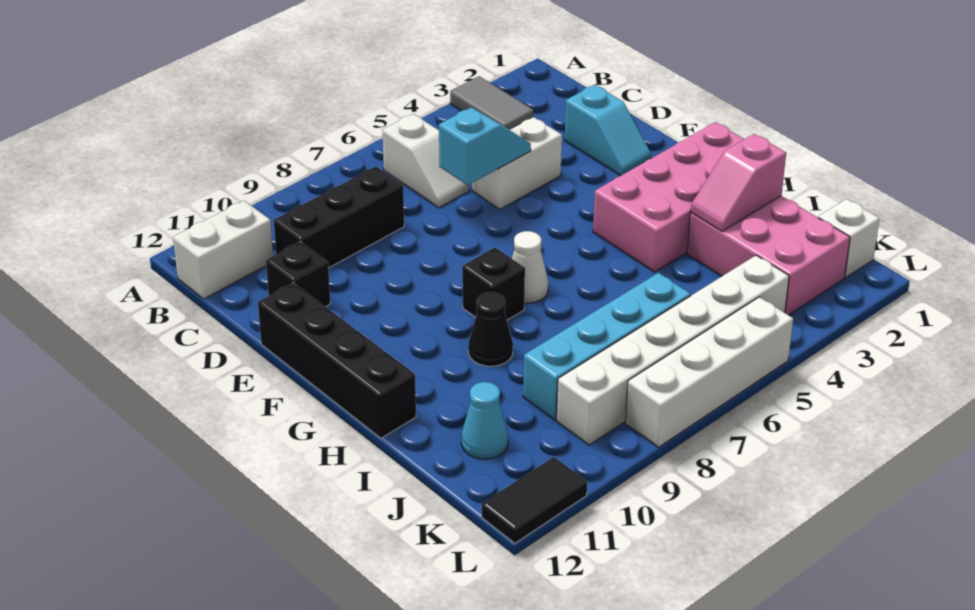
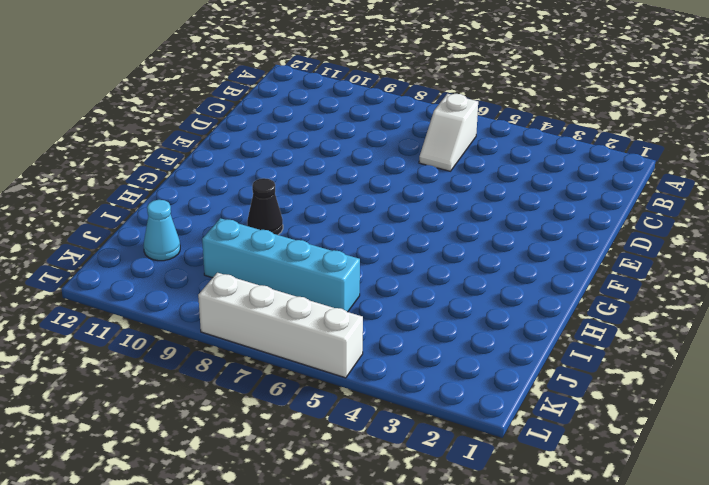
none -> grey tile A3:B3 level 1
none -> white brick B11:B12 level 1
none -> black brick C8:C10 level 1

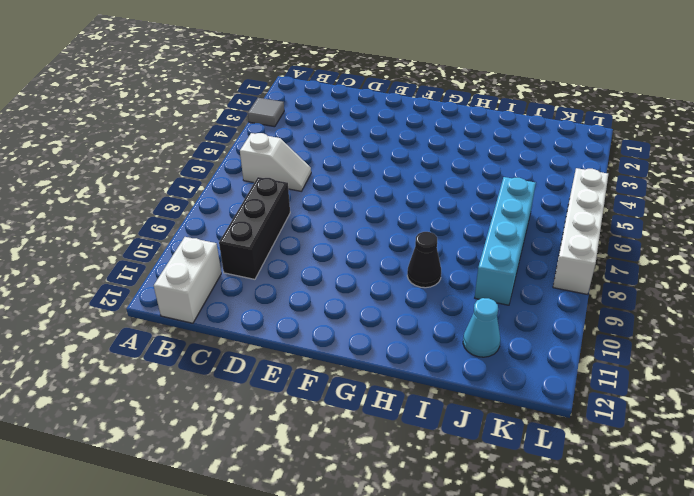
grey tile A3 level 1 -> grey tile A3:B3 level 1
none -> cyan slope D2:E2 level 1 top D
none -> white brick D4:D5 level 1
none -> black brick D11 level 1

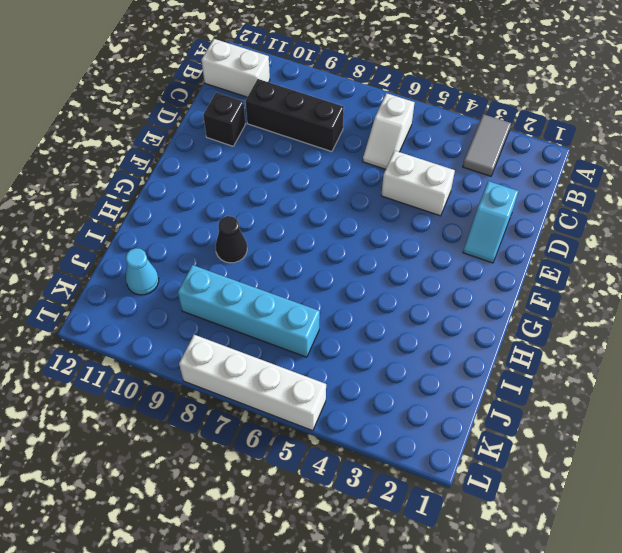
none -> black brick E12:H12 level 1
none -> pink brick G1:H4 level 1
none -> white cone G7 level 1

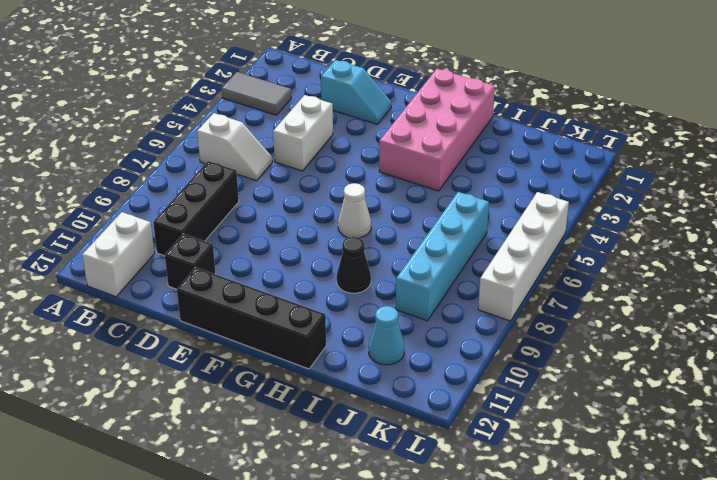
none -> black brick G8 level 1
none -> pink brick I2:K3 level 1
none -> white brick K1 level 1

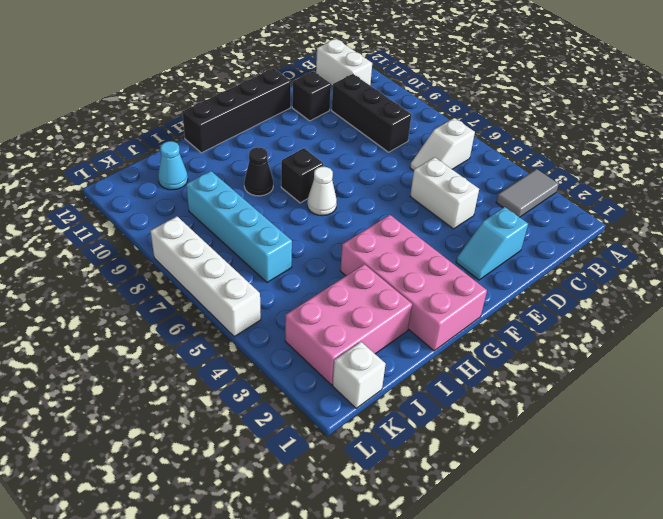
none -> white brick K4:K9 level 1
none -> black tile L11:L12 level 1
none -> cyan slope D5:D6 level 2 top 6

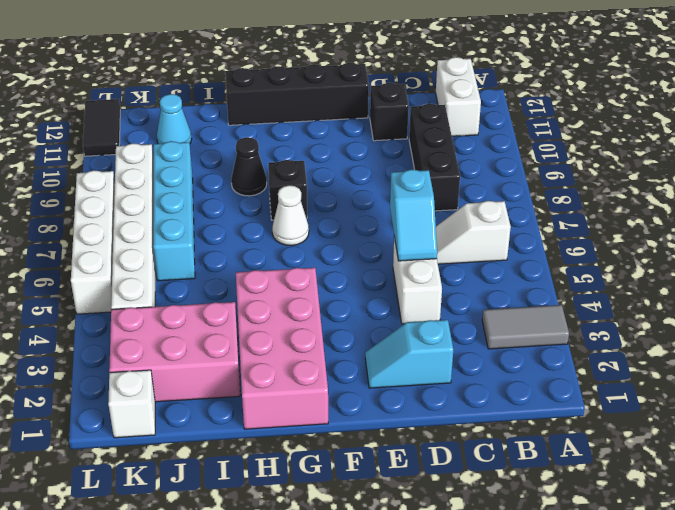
none -> pink slope I2:I3 level 2 top 2

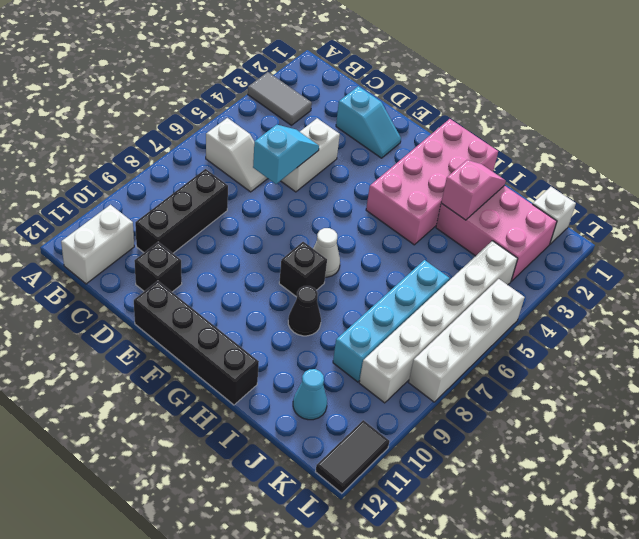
pink slope I2:I3 level 2 top 3 -> pink slope I2:I3 level 2 top 2

